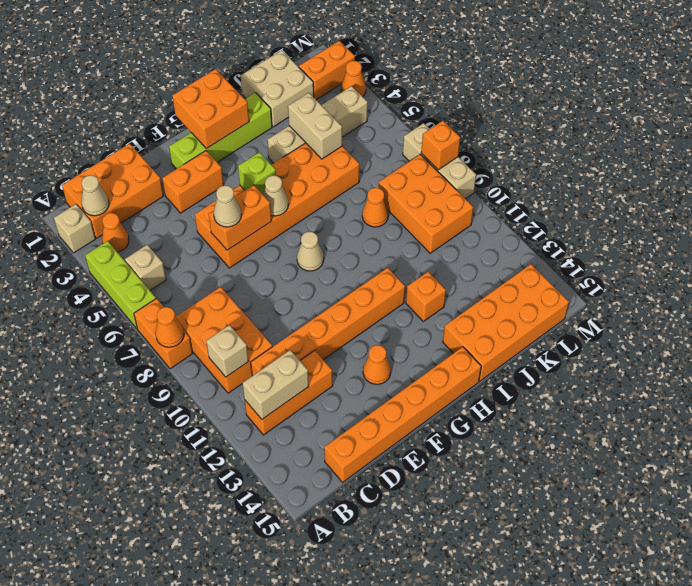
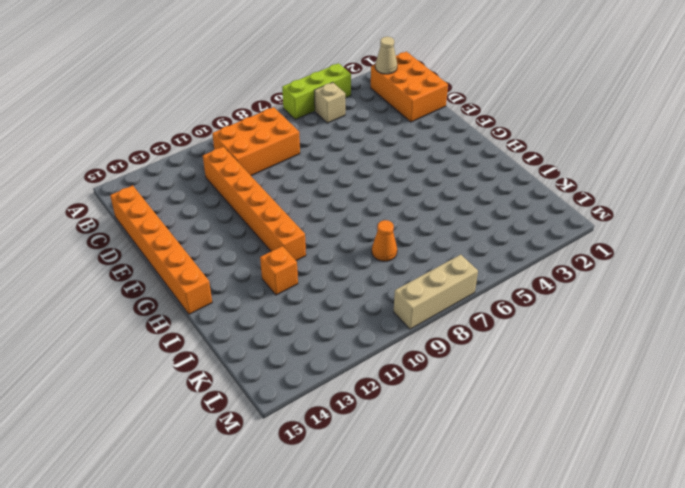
none -> tan brick A2 level 1
none -> orange brick A7:A8 level 1
none -> orange cone B3 level 1
none -> orange brick B12:D12 level 1

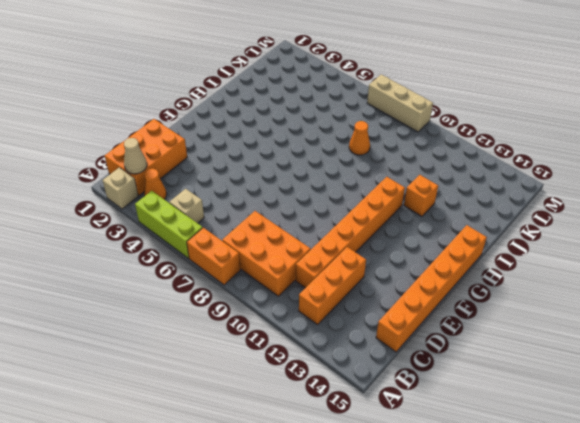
none -> orange brick E3:F3 level 1
none -> orange brick E5:J6 level 1
none -> lime brick F2:I2 level 1
none -> orange cone F13 level 1

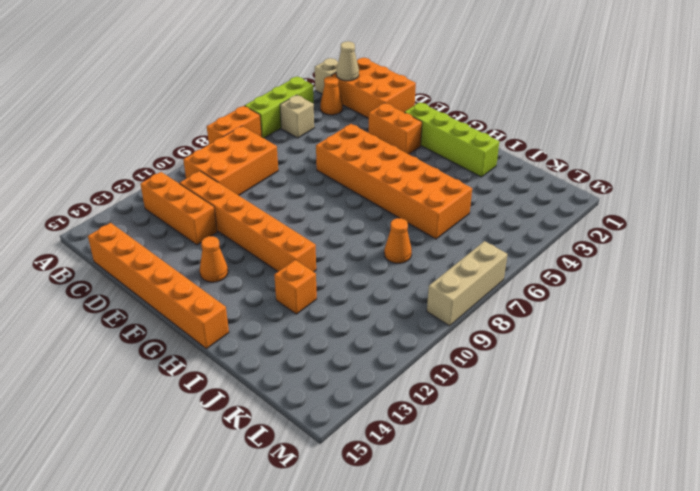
none -> tan cone G8 level 1
none -> tan brick I4:L4 level 1
none -> orange brick I14:L15 level 1
none -> tan brick J1:K2 level 1

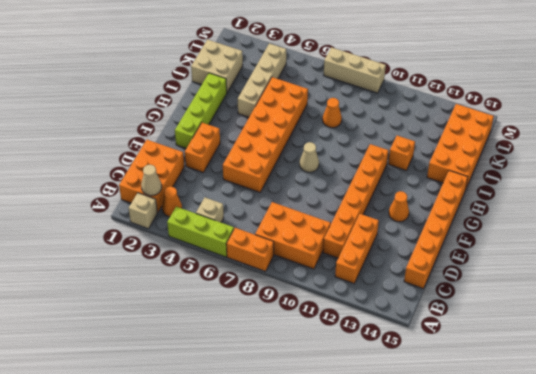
none -> orange brick K8:L10 level 1
none -> orange brick L2:M2 level 1
none -> orange cone M3 level 1
none -> orange cone A8 level 2

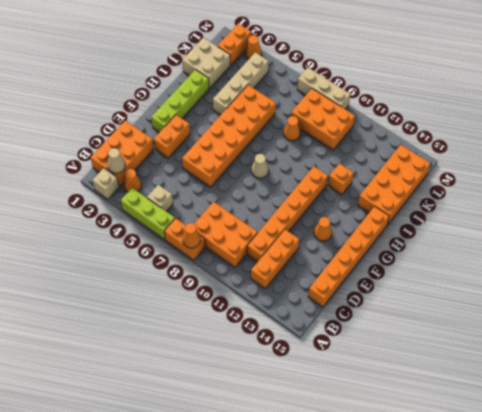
none -> tan brick B10 level 2
none -> tan brick B12:C12 level 2
none -> orange brick E6:F6 level 2
none -> orange brick G1:H2 level 2

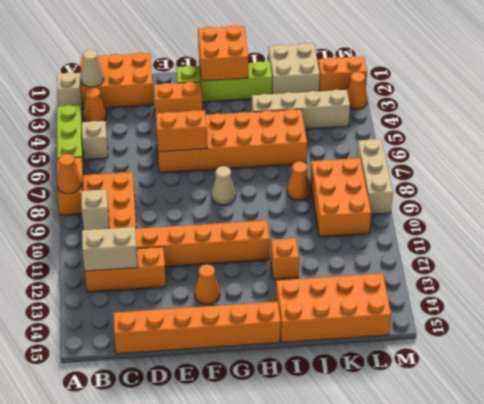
none -> lime brick G5 level 2
none -> tan cone G6 level 2
none -> tan brick J4:J5 level 2
none -> orange brick M8 level 2

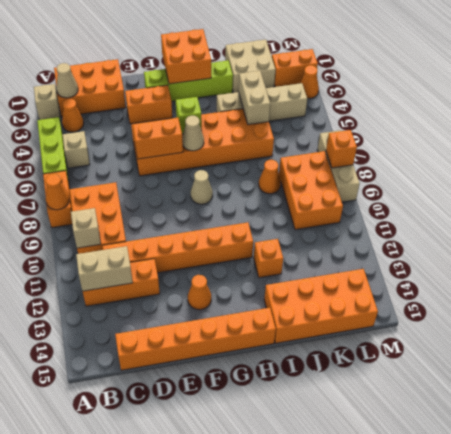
none -> tan cone E6 level 3

